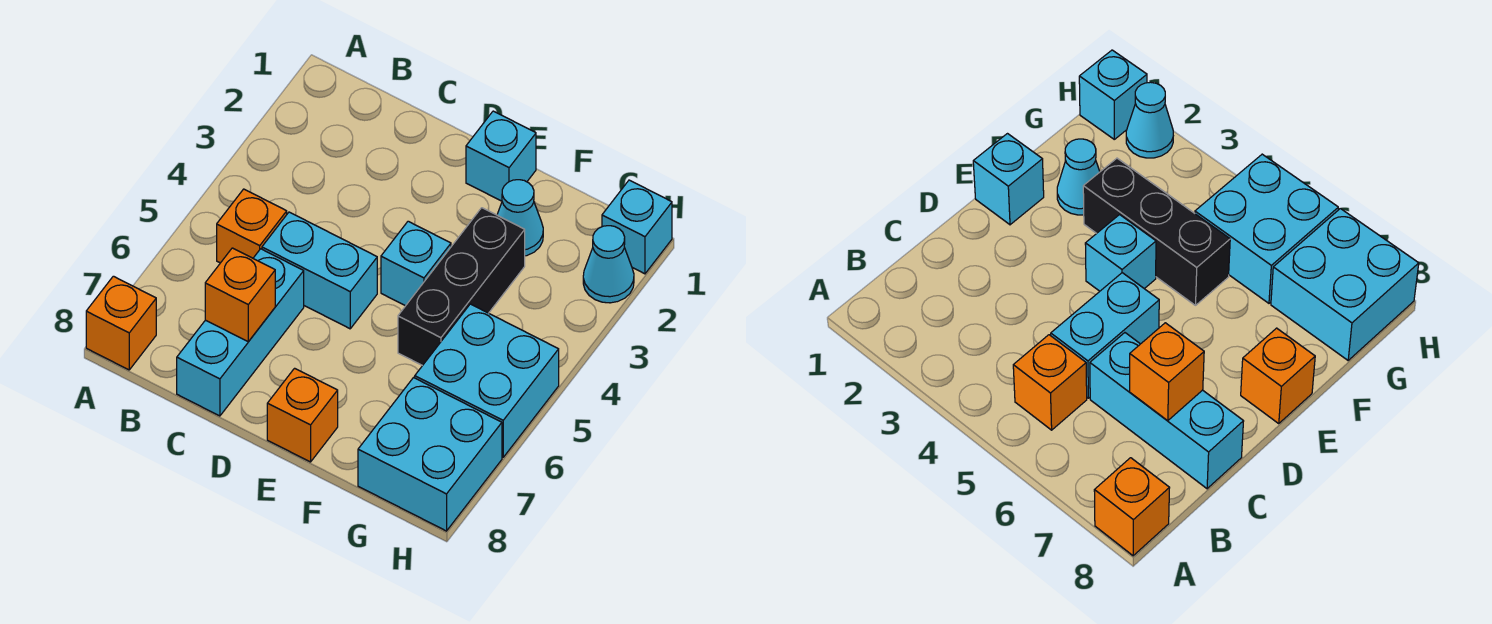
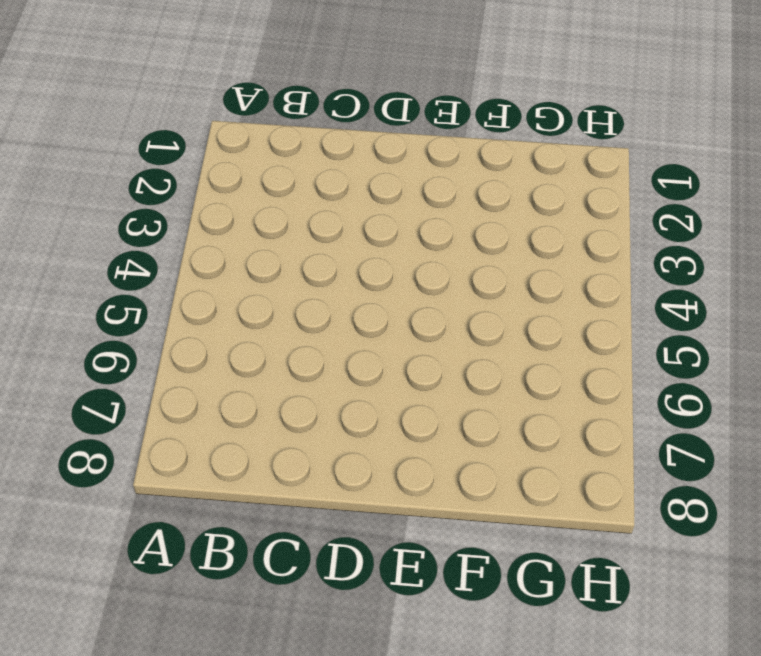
none -> orange brick A8 level 1
none -> orange brick B5 level 1
none -> cyan brick C5:D5 level 1

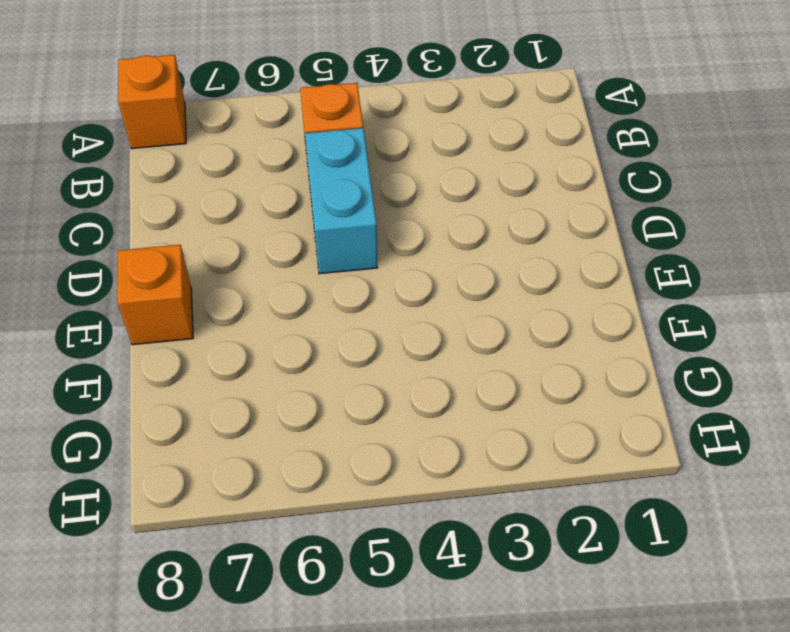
none -> cyan brick C6:C8 level 1
none -> cyan brick E1 level 1
none -> cyan brick E4 level 1

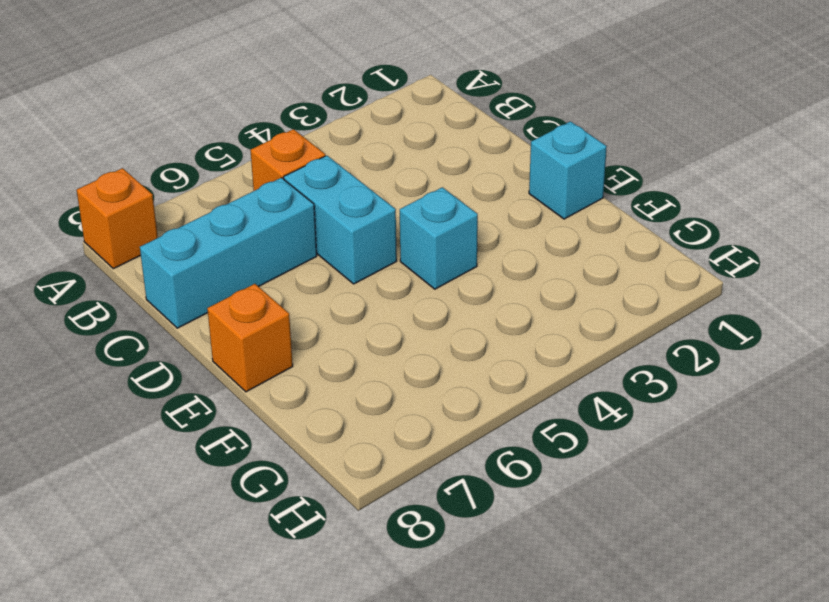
none -> cyan cone F2 level 1
none -> black brick F3:F5 level 1
none -> cyan brick G5:H6 level 1

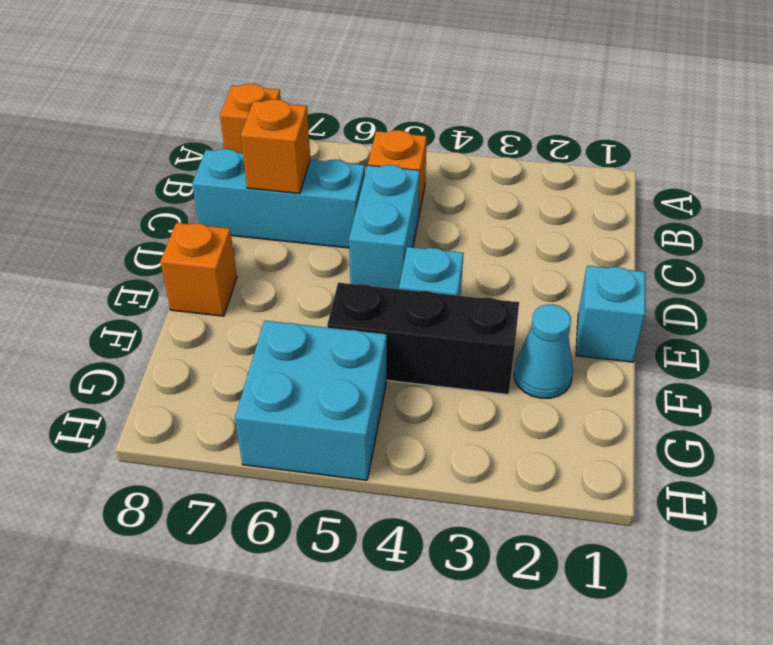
none -> cyan brick G7:H8 level 1
none -> cyan brick H1 level 1
none -> cyan cone H2 level 1

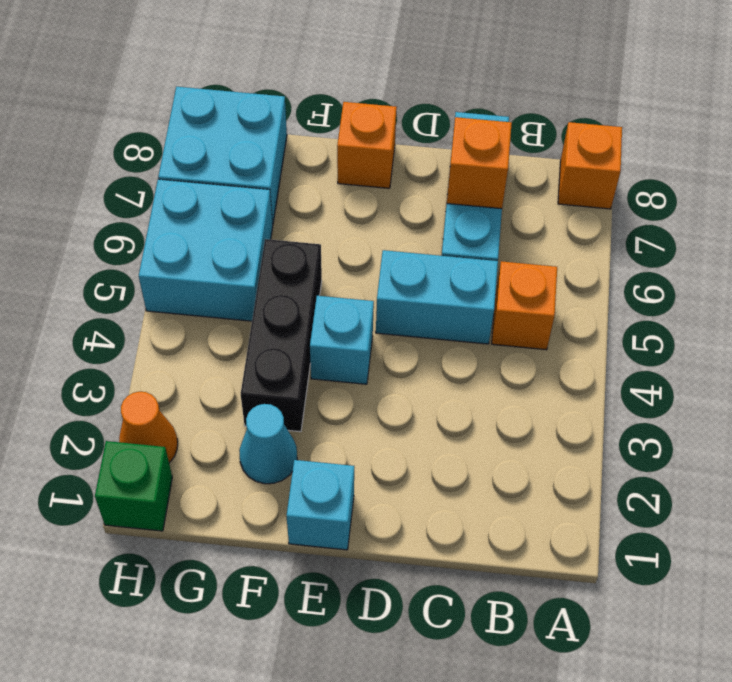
green brick H1 level 1 -> cyan brick H1 level 1
orange cone H2 level 1 -> cyan cone H2 level 1

